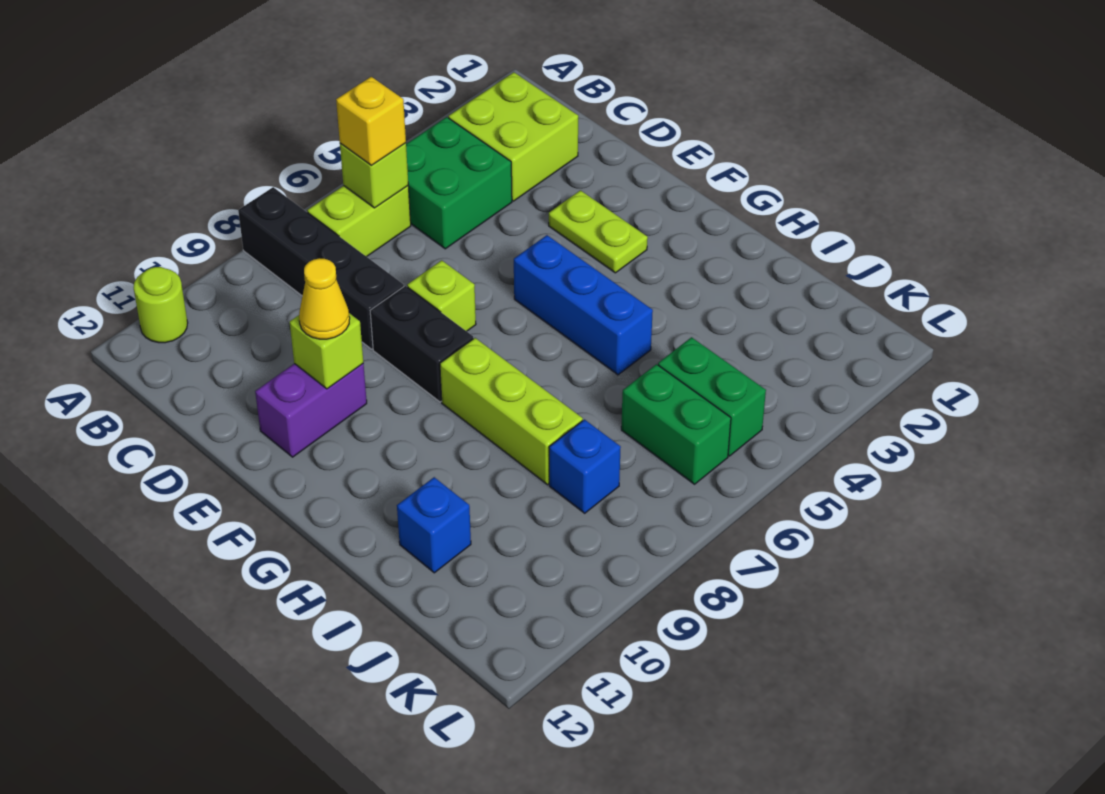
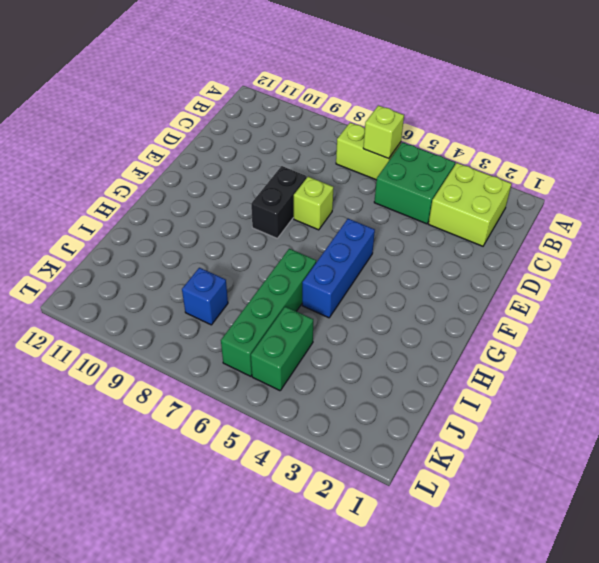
green brick H6:K6 level 1 -> green brick J6:K6 level 1
none -> black brick A8:D8 level 1
none -> lime round brick A11 level 1
none -> lime plate E3:F3 level 1

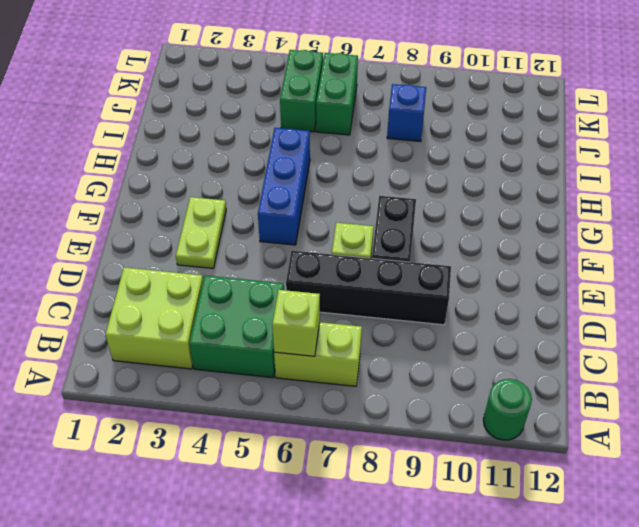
green round brick A11 level 1 -> lime round brick A11 level 1
black brick D6:D9 level 1 -> black brick A8:D8 level 1
none -> purple brick E10:E11 level 1
none -> lime brick G8:I8 level 1
none -> blue brick I11 level 1

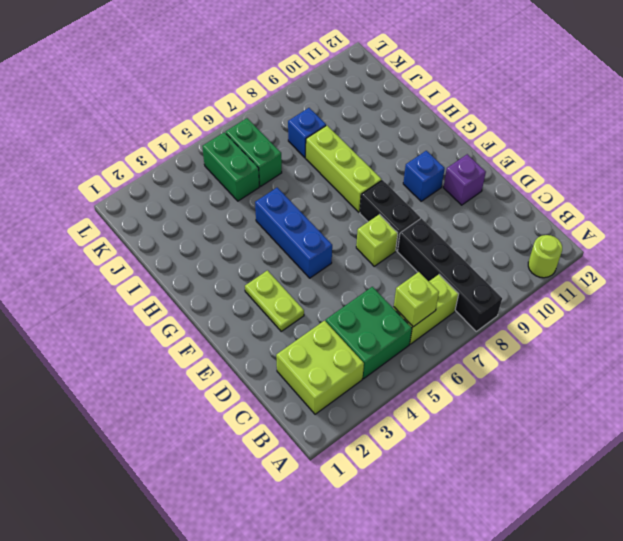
purple brick E11 level 1 -> purple brick E10:E11 level 1
blue brick F10 level 1 -> blue brick I11 level 1
none -> lime brick E10 level 2
none -> yellow brick B6 level 3
none -> yellow cone E10 level 3

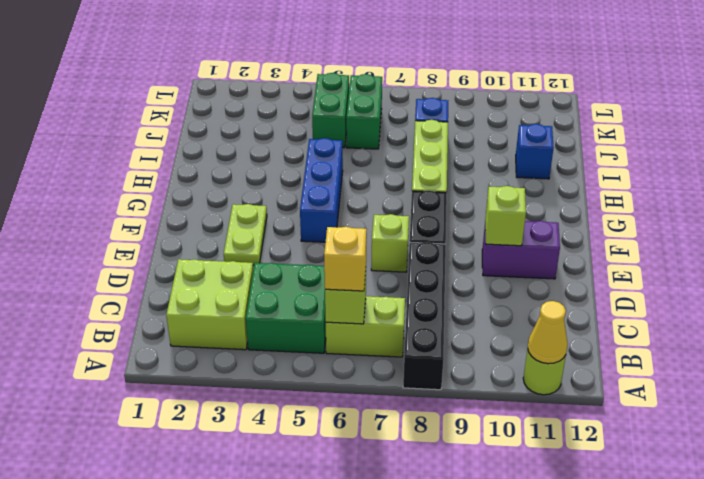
yellow cone A11 level 2 -> yellow cone E10 level 3

